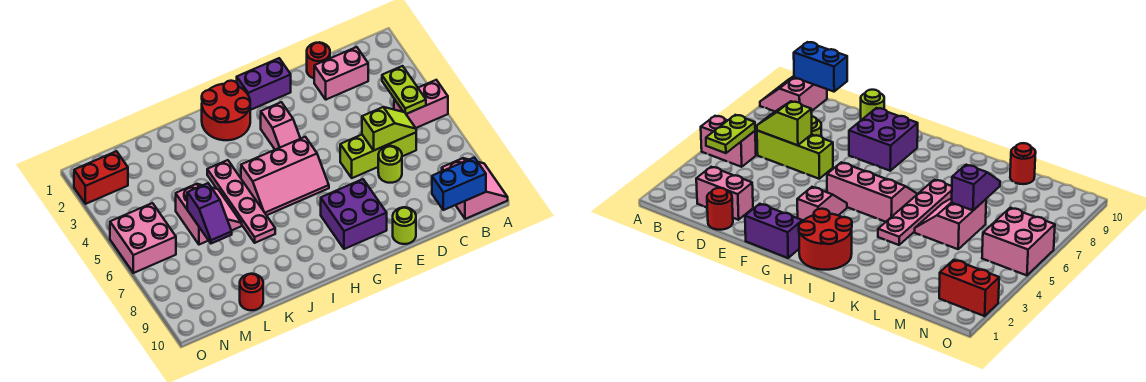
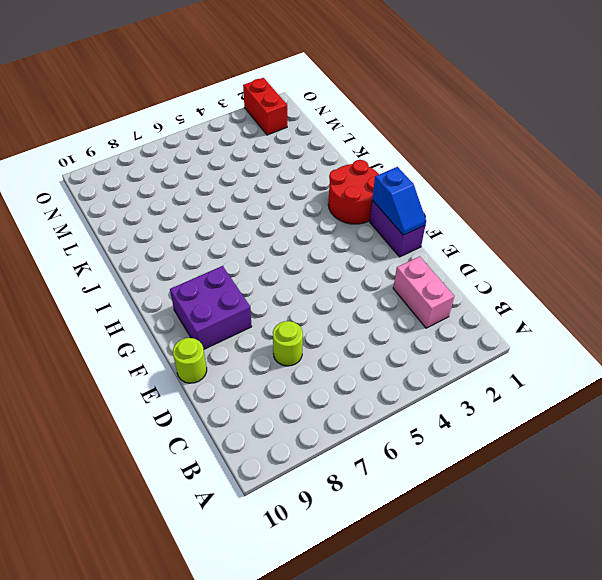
blue slope F1:G1 level 2 top G -> none
none -> pink brick A5:B5 level 1
none -> pink slope A9:B10 level 1 top B
none -> lime brick C6:E6 level 1

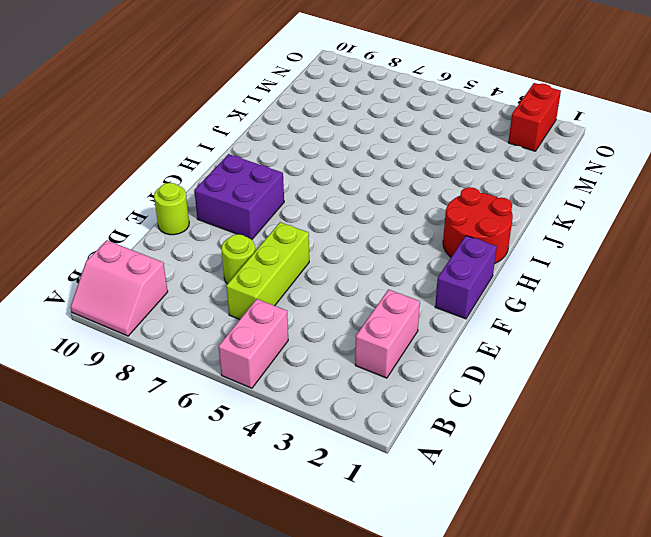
none -> red round brick D1 level 1
none -> pink slope G3:G4 level 1 top 3
none -> pink slope G5:I6 level 1 top 5

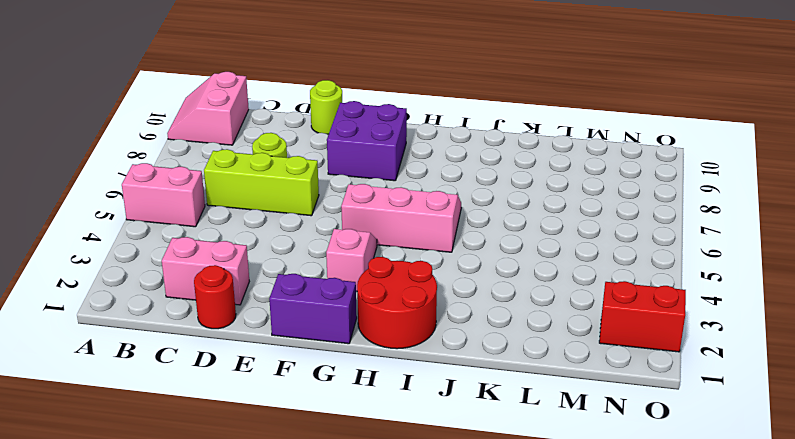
none -> pink plate J4:J7 level 1
none -> pink slope K5:L6 level 1 top L
none -> red round brick L10 level 1

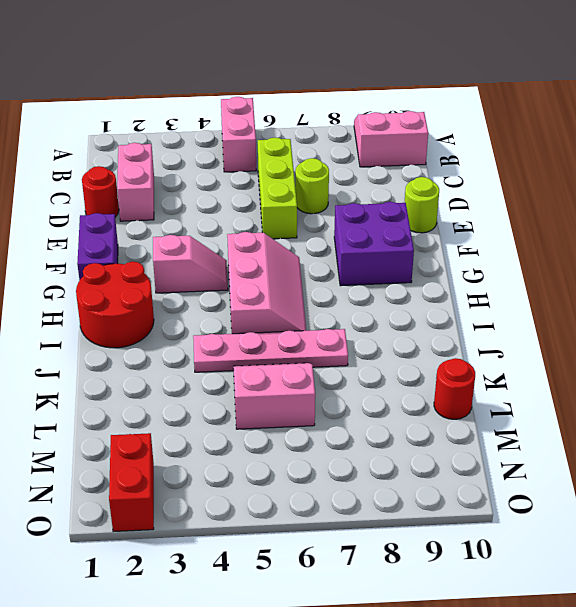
none -> pink brick N5:O6 level 1
none -> lime plate B4:B5 level 2
none -> blue brick B10:C10 level 2

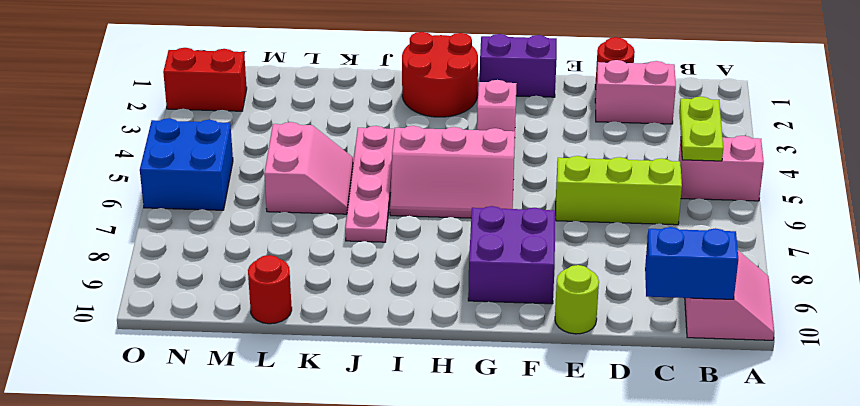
blue brick N5:O6 level 1 -> pink brick N5:O6 level 1
none -> lime round brick D7 level 1
none -> lime slope C6:D6 level 2 top D
none -> purple slope L6:L7 level 2 top 6

